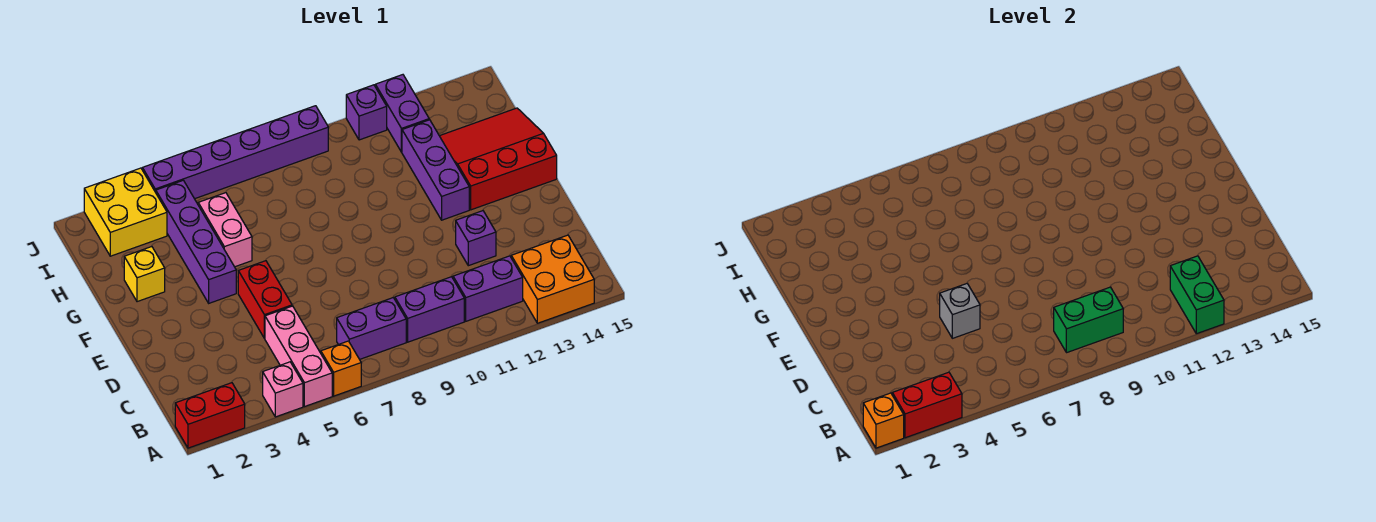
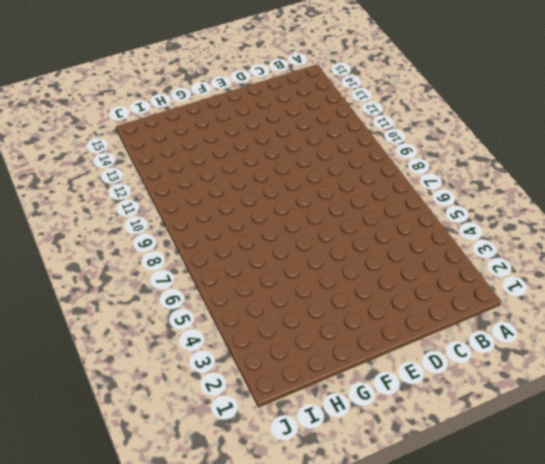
none -> red brick A1:A2 level 1
none -> pink brick A4 level 1
none -> pink brick A5:C5 level 1

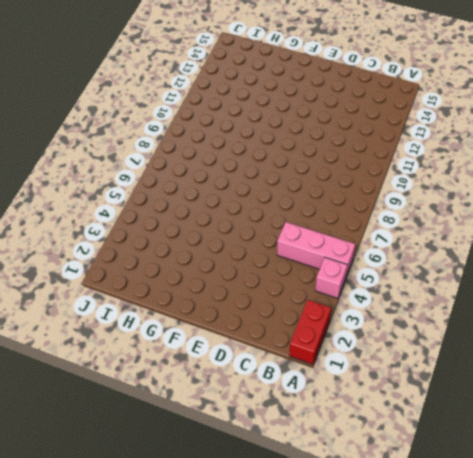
none -> orange brick A6 level 1
none -> orange brick A13:B14 level 1
none -> purple brick B7:B8 level 1

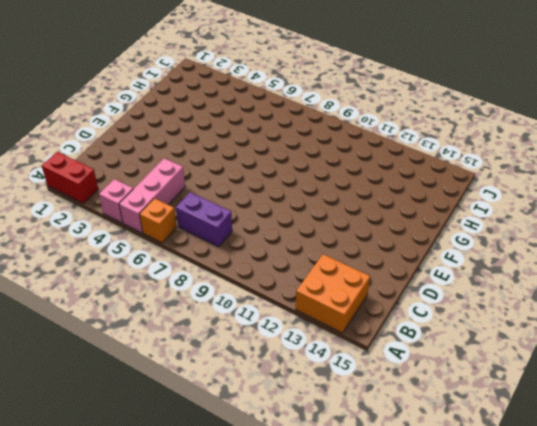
none -> purple brick B9:B10 level 1
none -> purple brick B11:B12 level 1
none -> red brick D5:E5 level 1

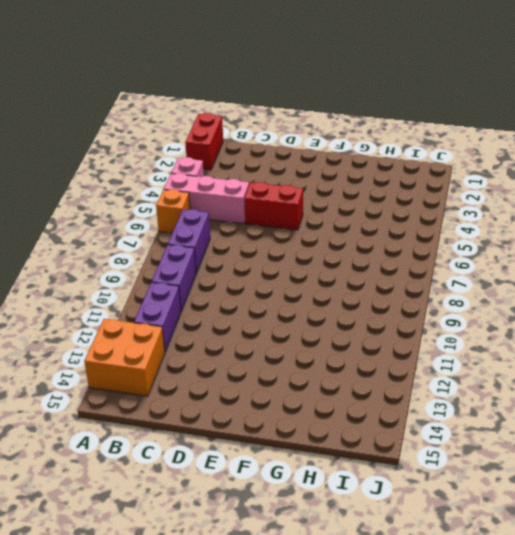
none -> purple brick D12 level 1
none -> purple brick F4:I4 level 1
none -> purple brick F12:H12 level 1

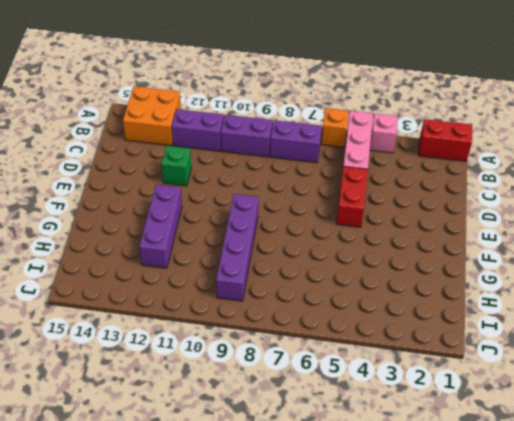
green brick D12 level 1 -> purple brick D12 level 1
purple brick F9:I9 level 1 -> purple brick F4:I4 level 1
none -> red slope F13:H15 level 1 top F
none -> yellow brick G2 level 1
none -> pink brick G5:H5 level 1

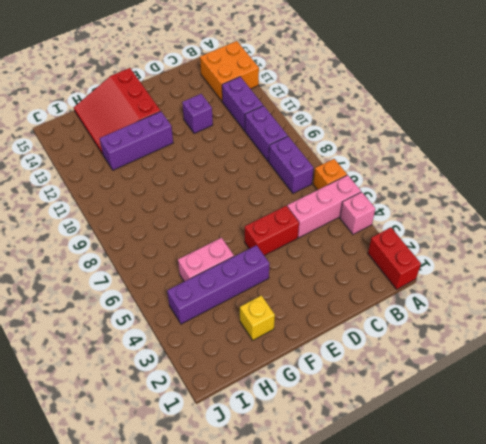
none -> yellow brick I2:J3 level 1
none -> purple brick I12:J12 level 1
none -> purple brick J4:J9 level 1

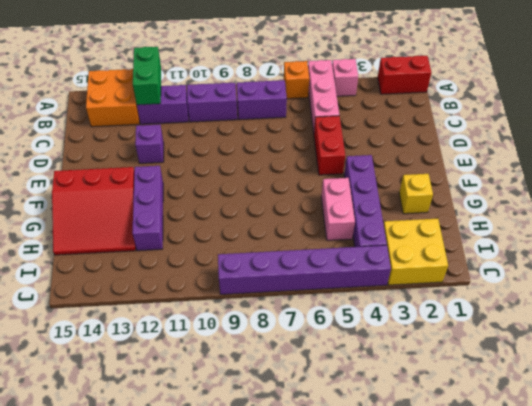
none -> purple brick I12:J12 level 1
none -> purple brick J11 level 1
none -> orange brick A1 level 2

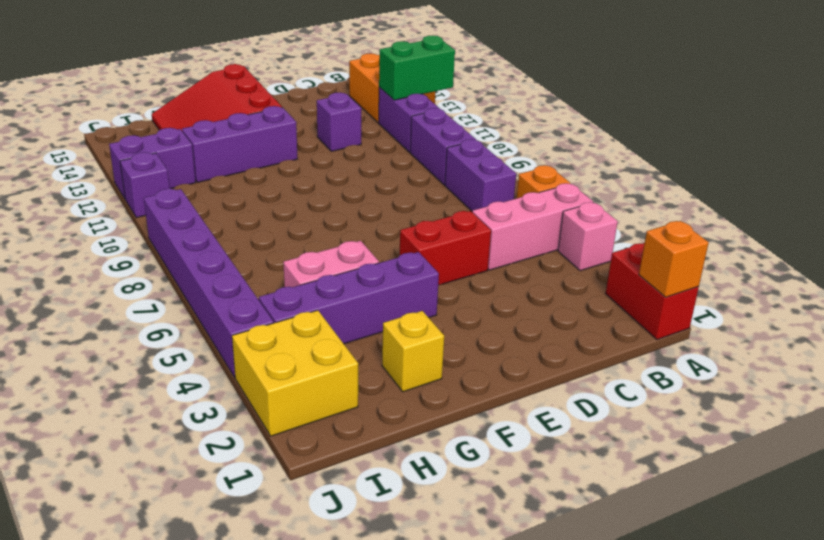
none -> red brick A2:A3 level 2
none -> green brick B8:B9 level 2
none -> grey brick D5 level 2

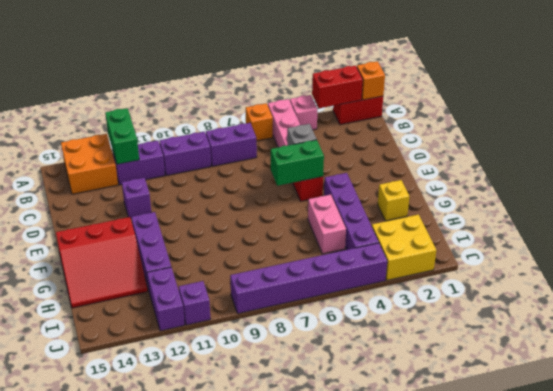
green brick E5:E6 level 2 -> green brick B8:B9 level 2

